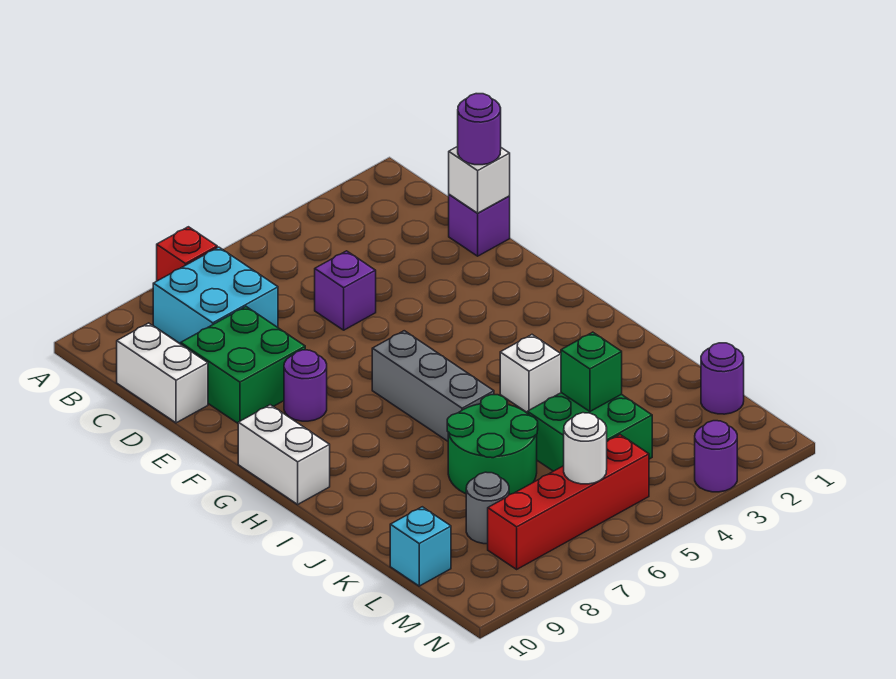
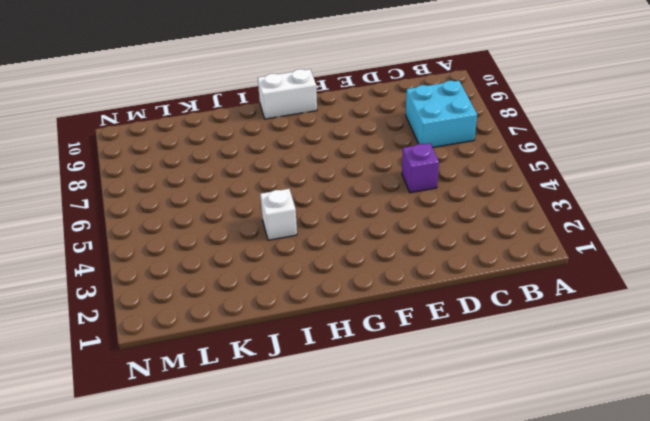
none -> red brick A7 level 1
none -> white brick C10:D10 level 1
none -> purple brick D1 level 1

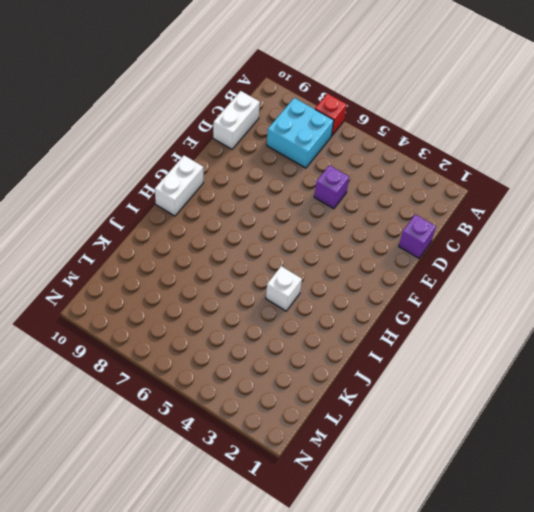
none -> green brick D8:E9 level 1
none -> purple round brick F8 level 1
none -> grey brick G6:I6 level 1

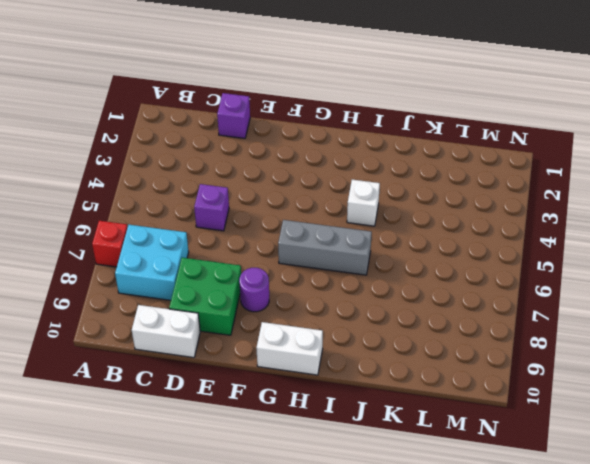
none -> green round brick J6:K7 level 1
none -> green brick K4:L5 level 1
none -> purple round brick L1 level 1

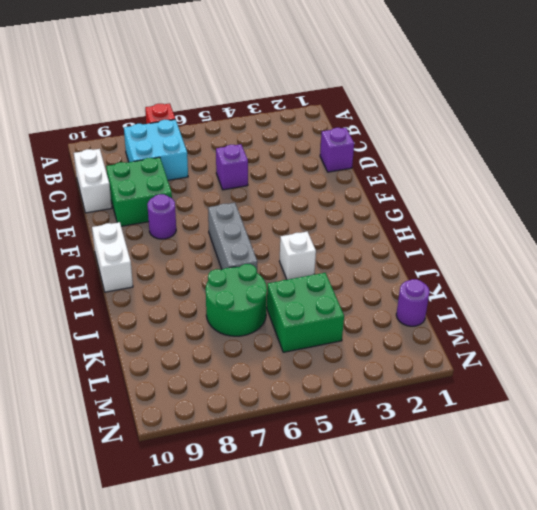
none -> grey round brick L8 level 1
none -> cyan brick L10 level 1
none -> red brick M5:M8 level 1

